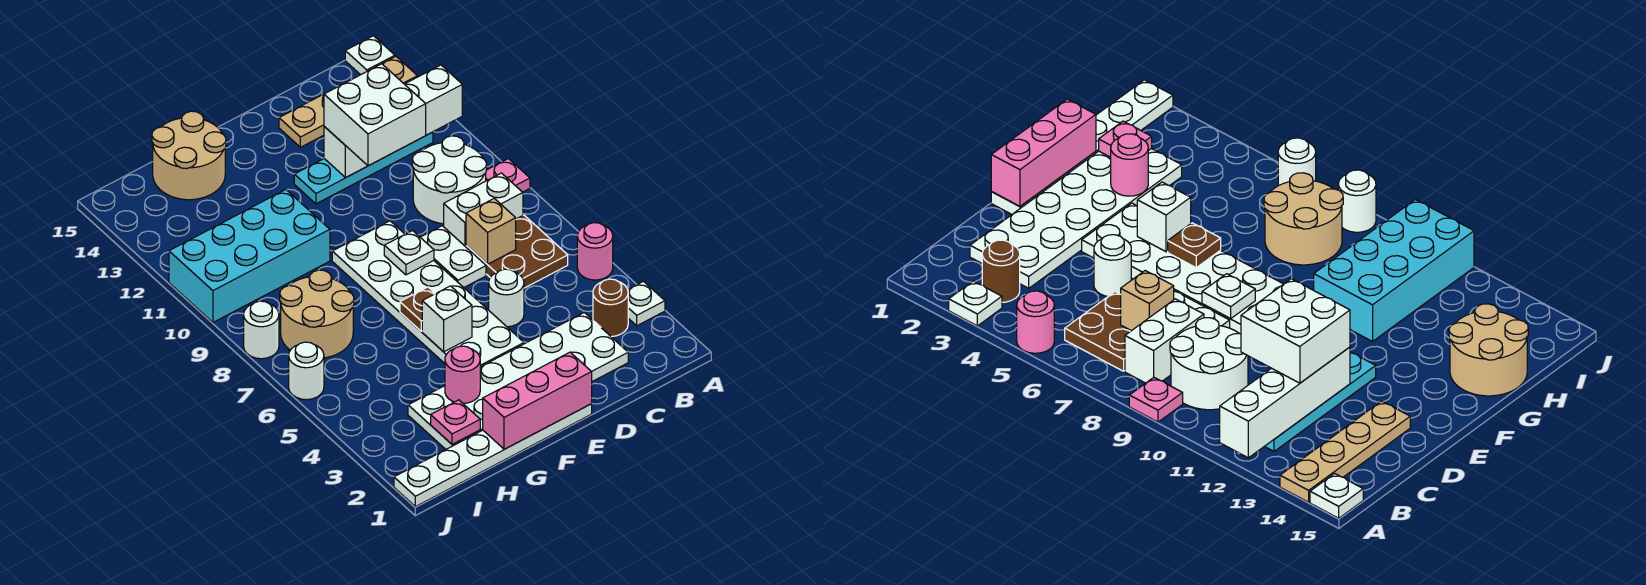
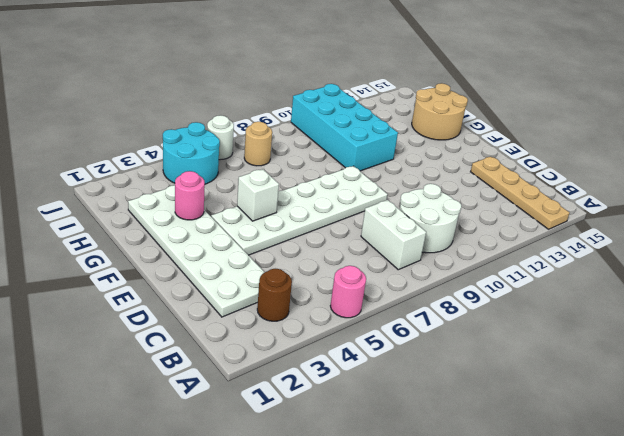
cyan round brick I4:J5 level 1 -> none
tan round brick I7 level 1 -> tan round brick H7:I8 level 1
none -> white plate A3 level 1
none -> pink plate A9 level 1
none -> white plate A15 level 1

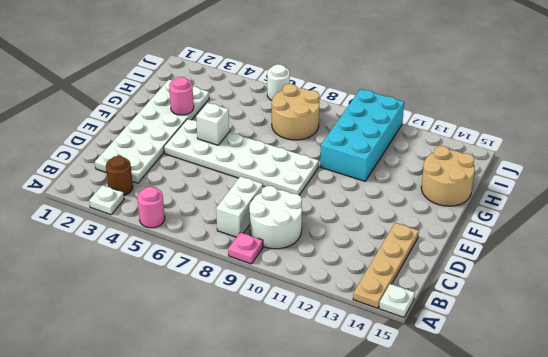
none -> brown plate B6:C7 level 1
none -> cyan plate B12:E12 level 1
none -> white round brick D5 level 1

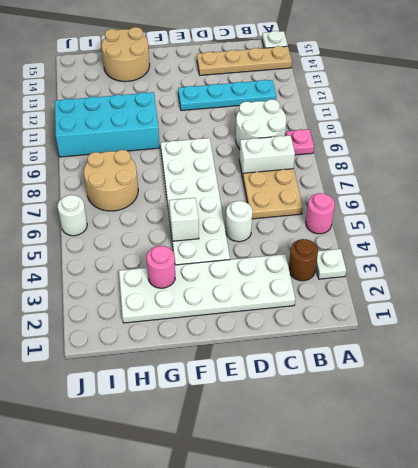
tan plate B6:C7 level 1 -> brown plate B6:C7 level 1
none -> white plate D7:D8 level 1
none -> white plate E1:J1 level 1
none -> white round brick J8 level 1

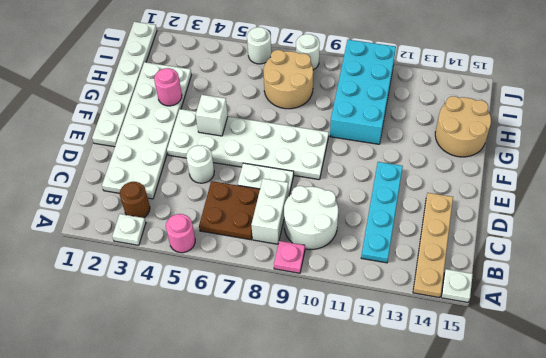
none -> white brick A12:D12 level 2
none -> tan brick C7 level 2
none -> pink brick E1:G1 level 2

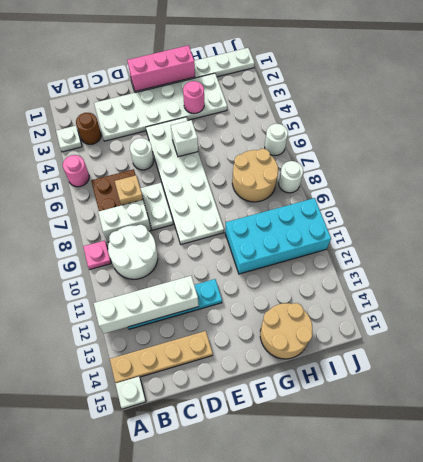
none -> white plate E8 level 2
none -> brown plate F6 level 2
none -> pink plate H2 level 2

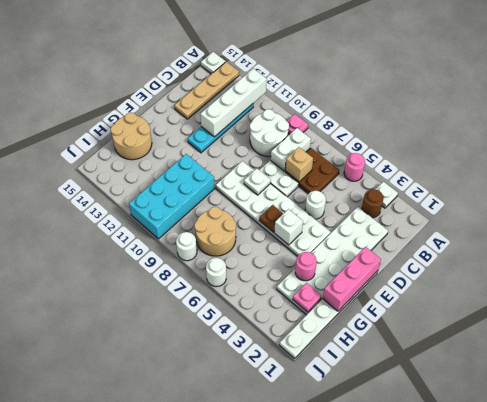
none -> white brick C11:D12 level 3

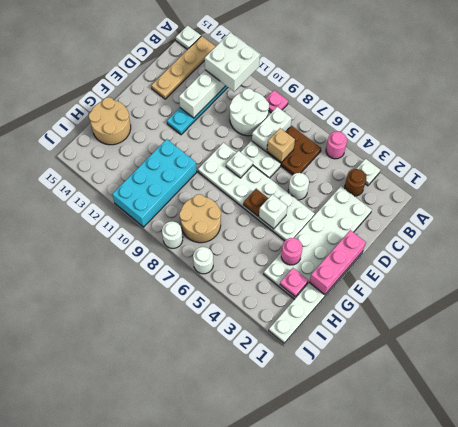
white brick A11:B12 level 3 -> white brick C11:D12 level 3

